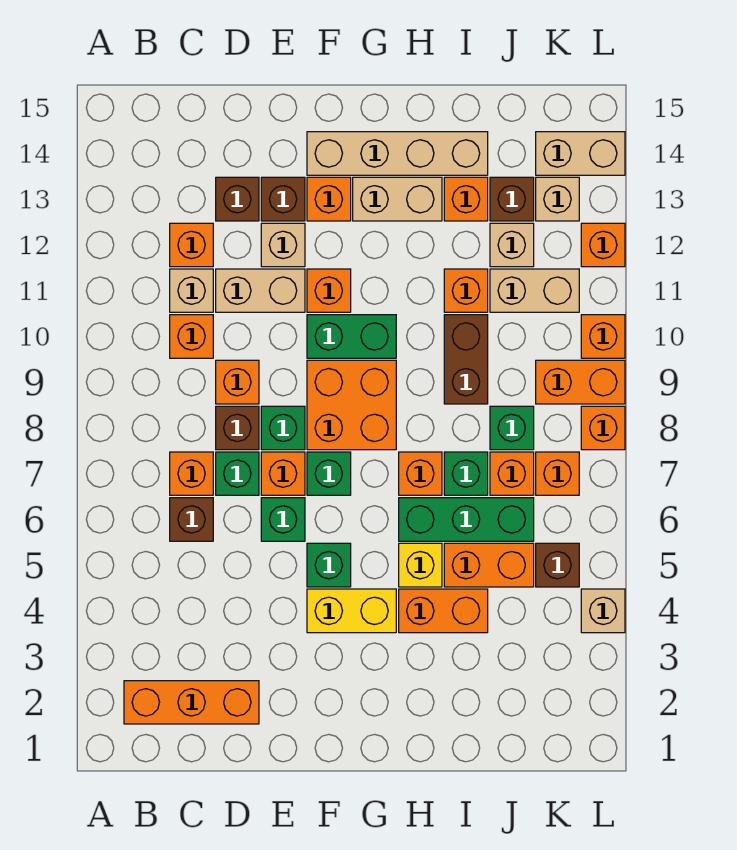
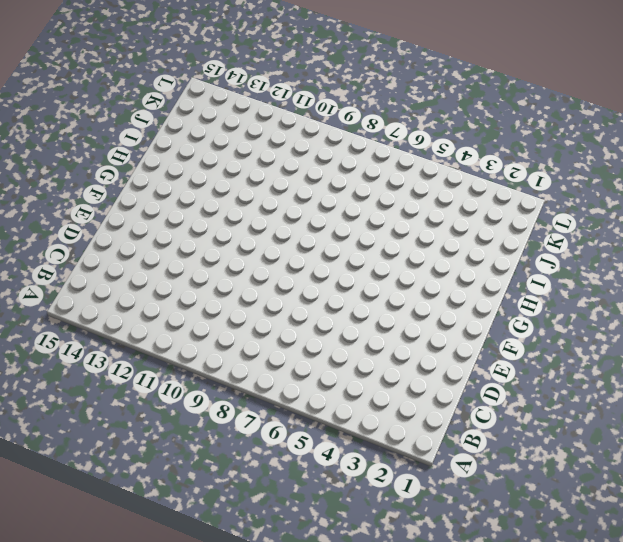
none -> orange brick B2:D2 level 1
none -> brown brick C6 level 1
none -> orange brick C7 level 1
none -> orange brick C10 level 1

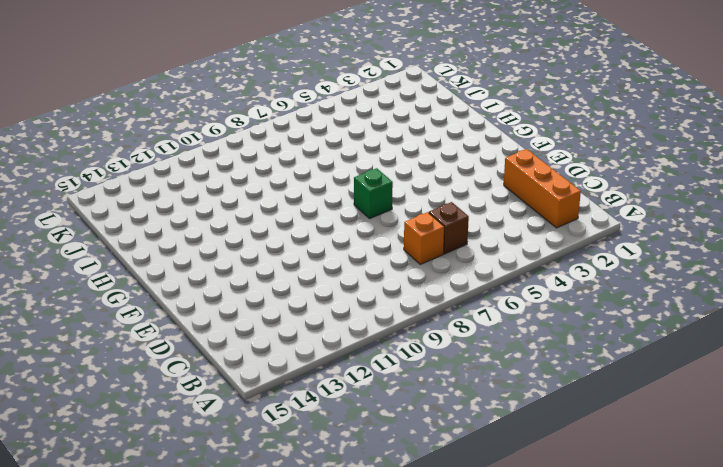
none -> orange brick C10 level 1
none -> tan brick C11 level 1
none -> orange brick C12 level 1
none -> green brick D7 level 1

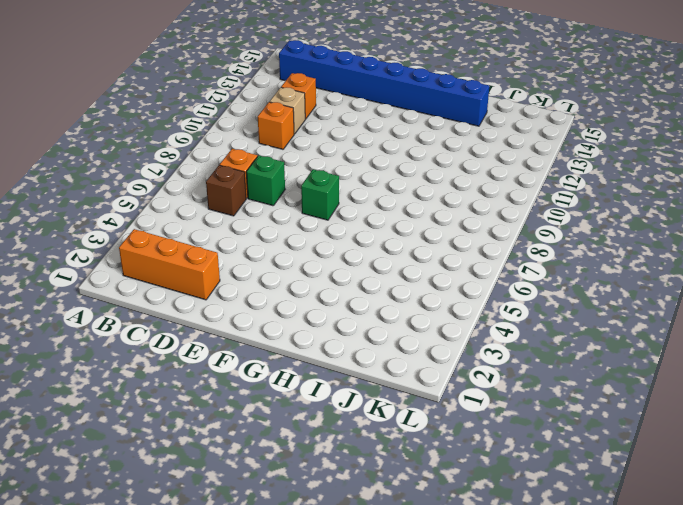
blue brick B14:I14 level 1 -> tan brick F14:I14 level 1
none -> brown brick D8 level 1
none -> orange brick D9 level 1
none -> tan brick D11:E11 level 1
none -> brown brick D13 level 1

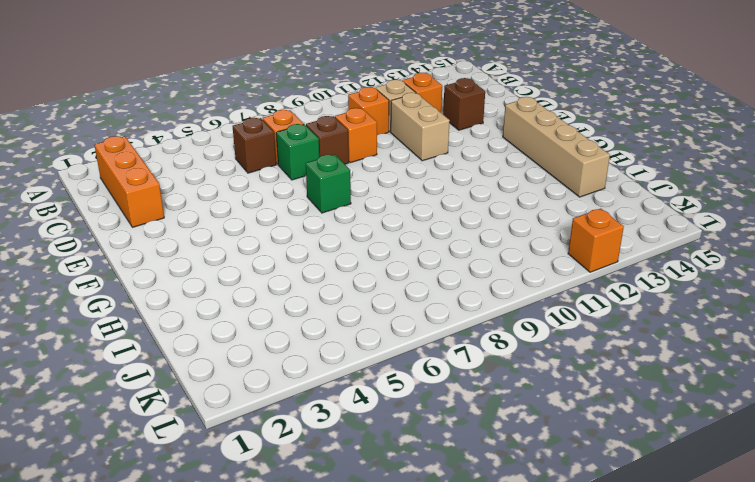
none -> green brick E6 level 1
none -> orange brick E7 level 1
none -> green brick E8 level 1
none -> tan brick E12 level 1

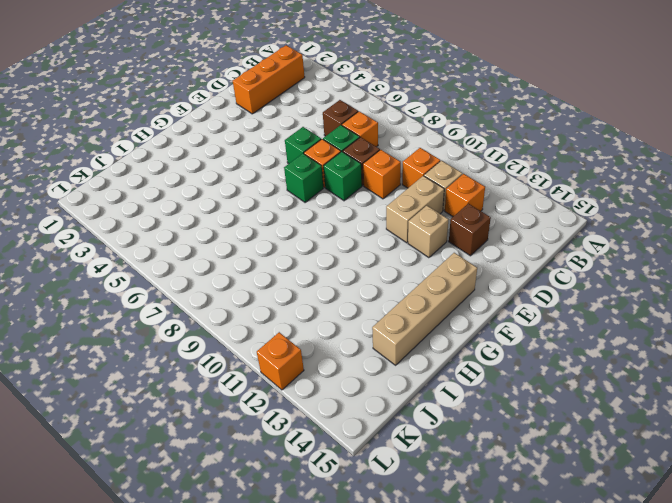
none -> brown brick E13 level 1
none -> yellow brick F4:G4 level 1
none -> green brick F5 level 1
none -> orange brick F8:G9 level 1

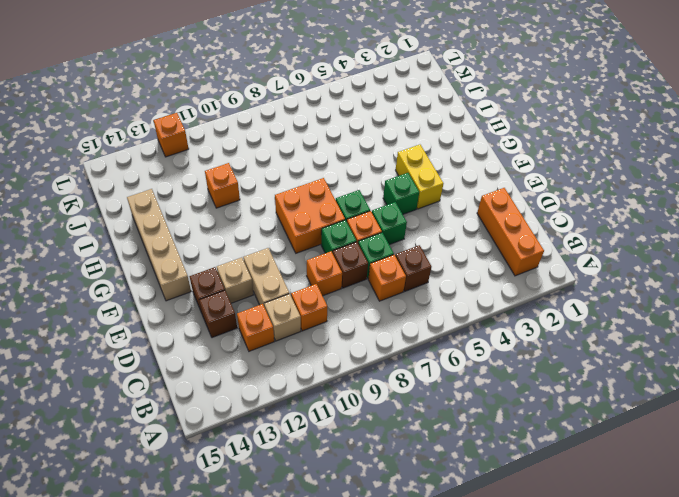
none -> green brick F10:G10 level 1
none -> orange brick F11 level 1
none -> orange brick F13 level 1
none -> tan brick G13:H13 level 1

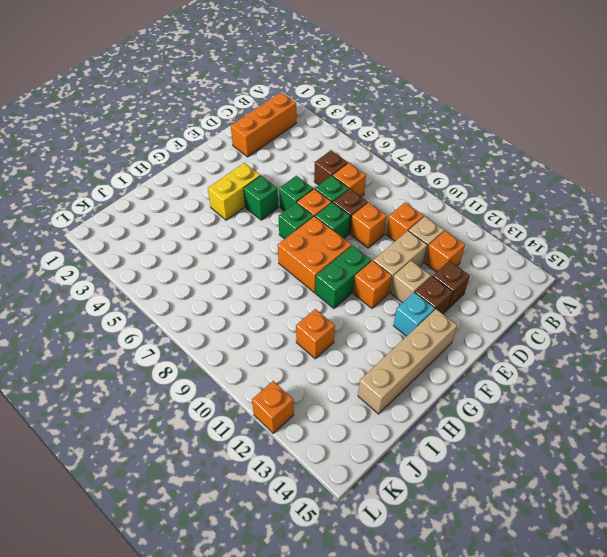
cyan brick F13 level 1 -> orange brick F13 level 1
none -> tan brick G13:H13 level 1
none -> orange brick H4:I4 level 1
none -> yellow brick H5 level 1
none -> green brick H6:J6 level 1

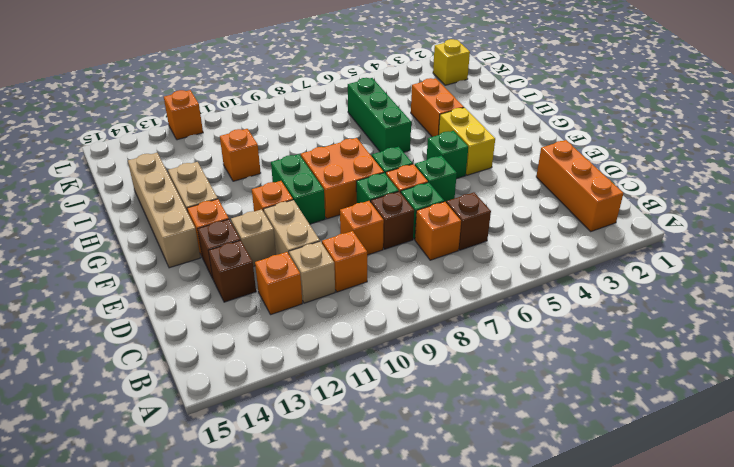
yellow brick K2 level 1 -> yellow brick H5 level 1
none -> orange brick H7 level 1
none -> orange brick I5:J5 level 1
none -> green brick I7 level 1
none -> brown brick I9:I10 level 1

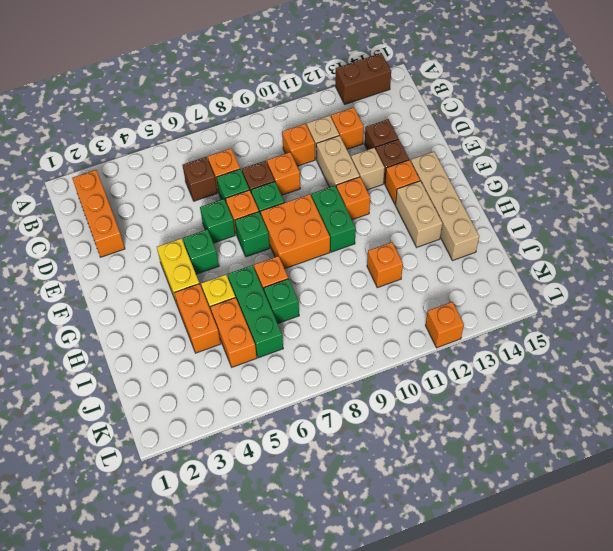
brown brick A13:A14 level 1 -> brown brick I9:I10 level 1
none -> orange brick I13 level 1
none -> orange brick J7 level 1
none -> green brick J8 level 1
none -> tan brick J11:K11 level 1

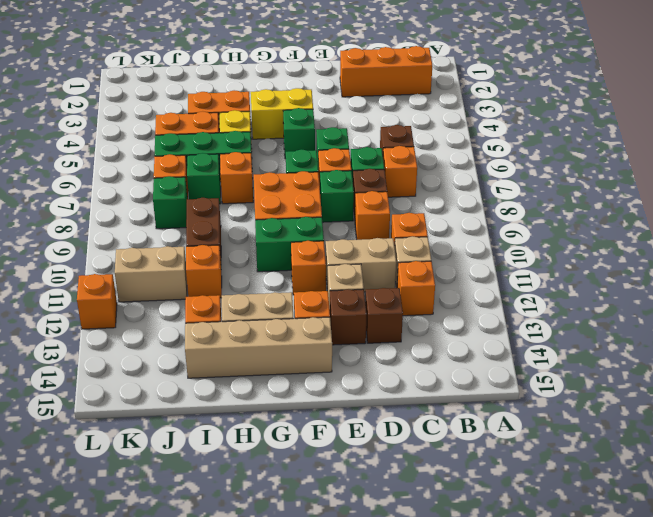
none -> tan brick J12 level 1
none -> brown brick J13 level 1
none -> brown brick K5 level 1
none -> orange brick K7 level 1

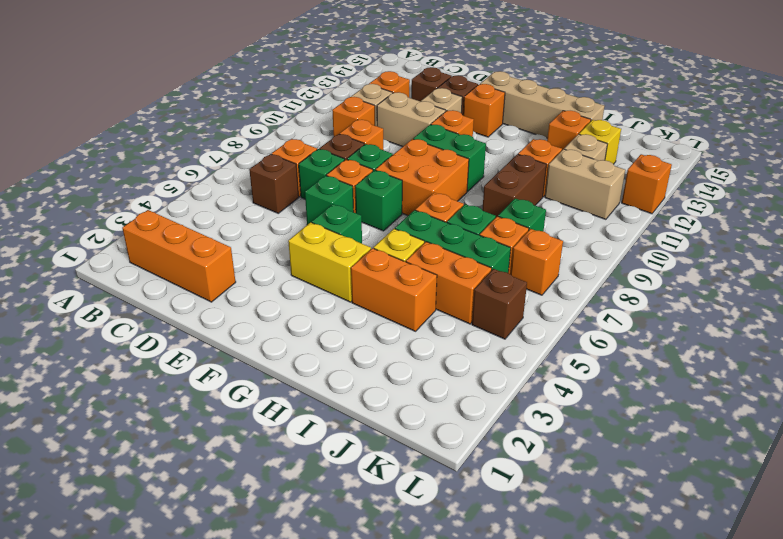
yellow brick J13 level 1 -> brown brick J13 level 1
none -> tan brick G13:H13 level 1
none -> orange brick K9:L9 level 1
none -> tan brick K13 level 1
none -> tan brick K14:L14 level 1

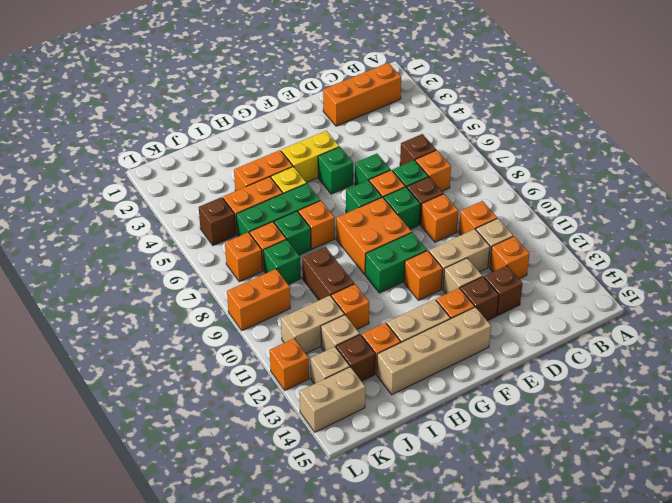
none -> tan brick L4 level 1
none -> orange brick L8 level 1
none -> orange brick L10 level 1

